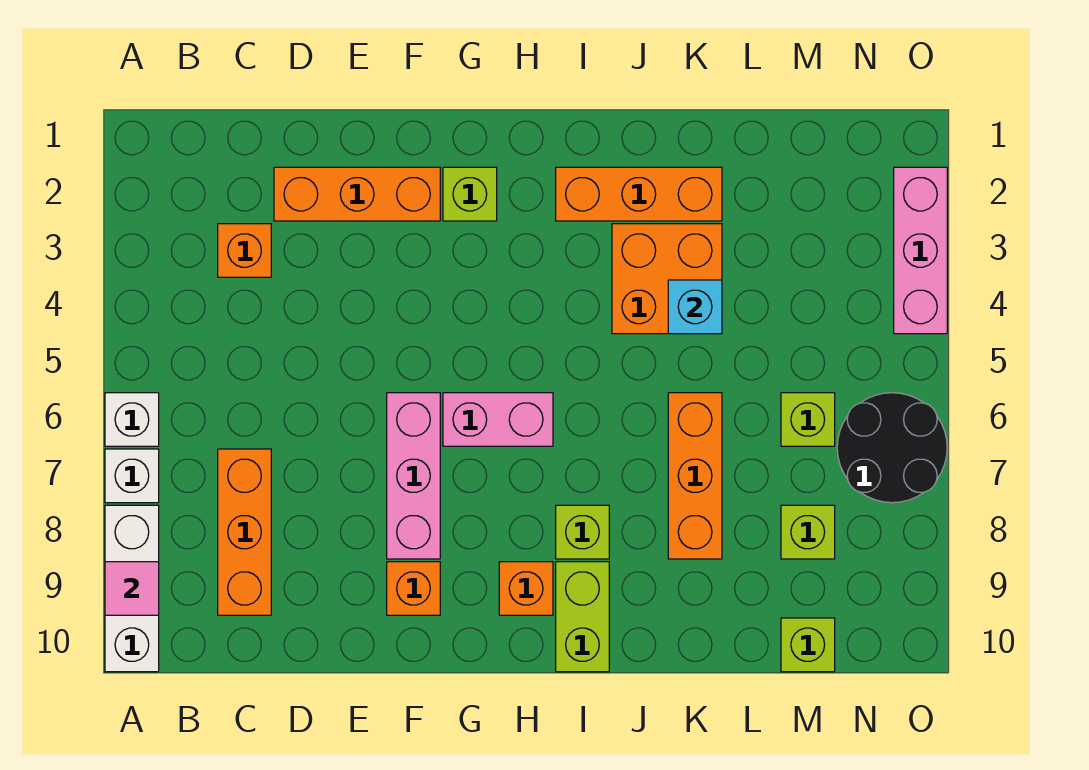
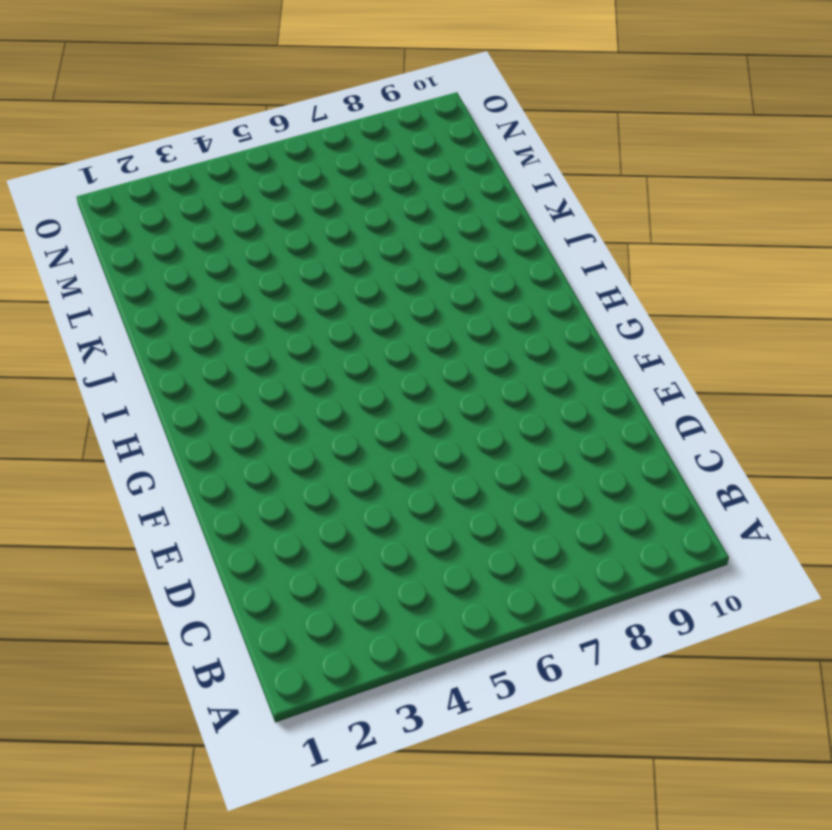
none -> white brick A6 level 1
none -> white brick A7 level 1
none -> white brick A8:A10 level 1

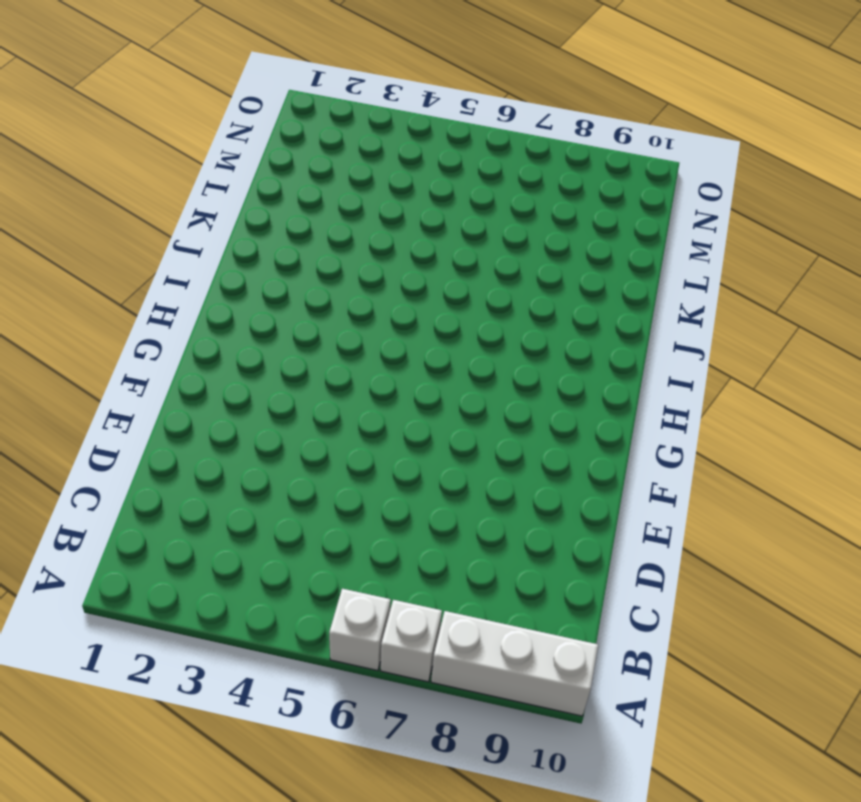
none -> orange brick C3 level 1
none -> orange brick C7:C9 level 1
none -> orange brick D2:F2 level 1

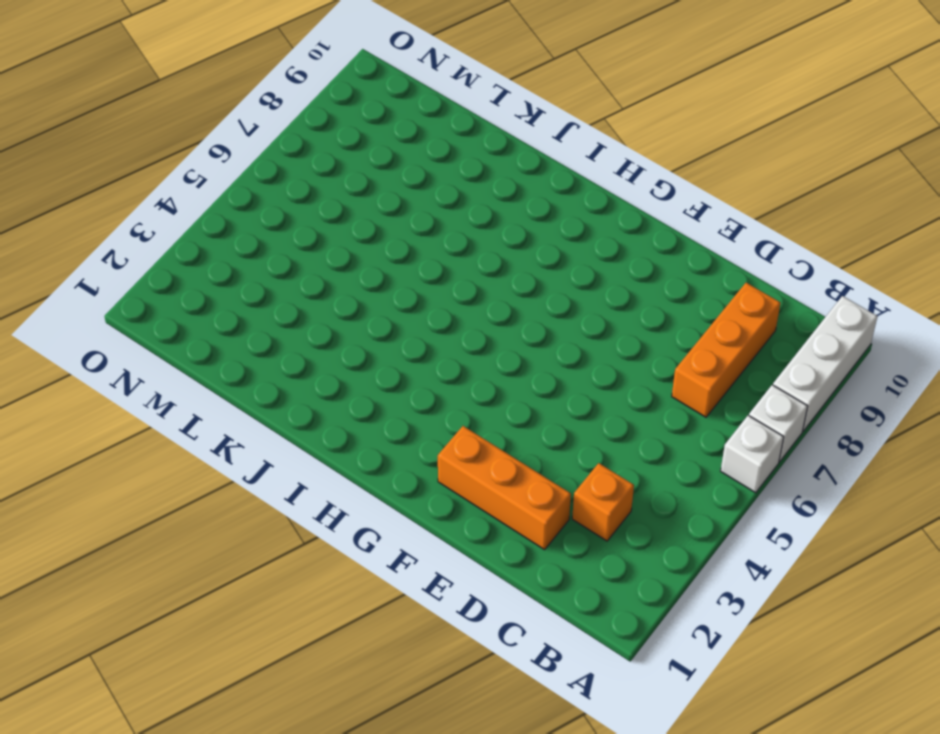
none -> pink brick F6:F8 level 1
none -> orange brick F9 level 1
none -> lime brick G2 level 1

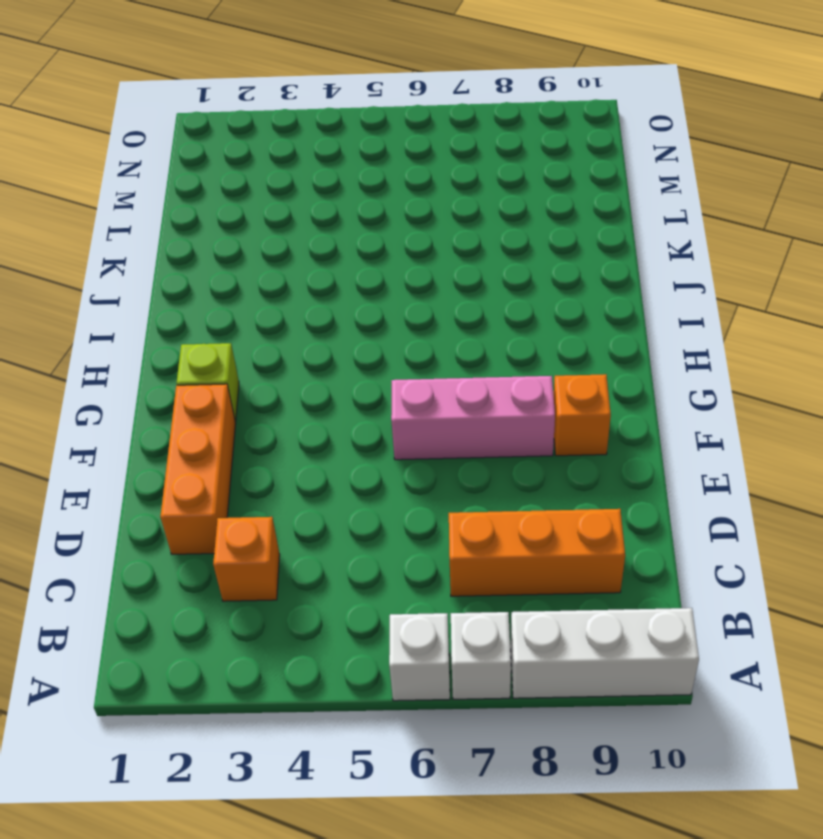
none -> pink brick G6:H6 level 1
none -> orange brick H9 level 1
none -> orange brick I2:K2 level 1

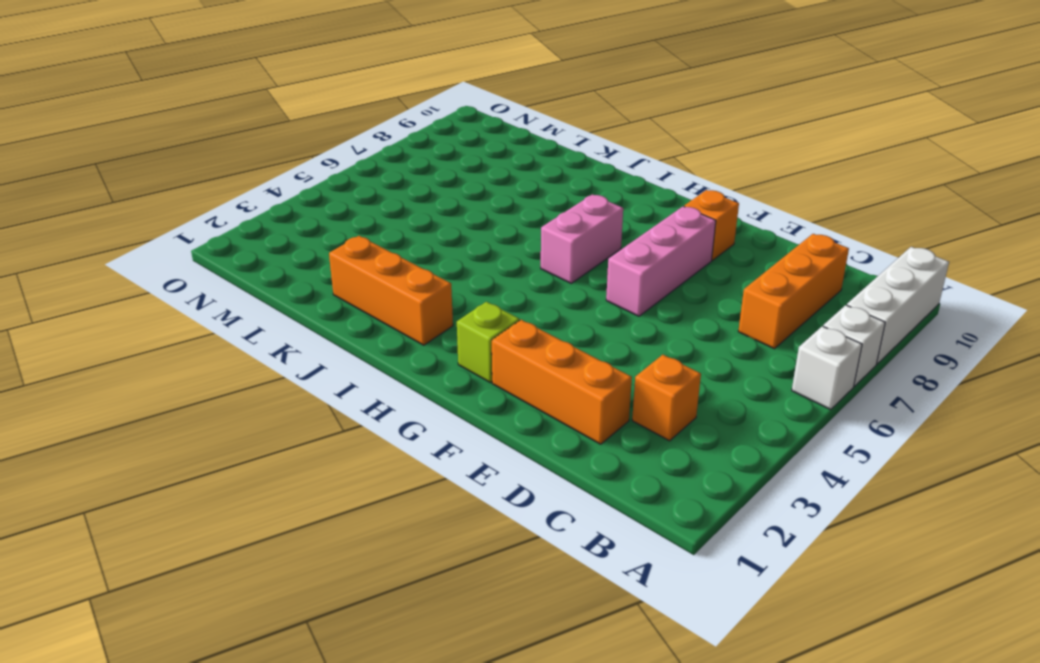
pink brick H6:H7 level 1 -> pink brick G6:H6 level 1
none -> orange brick H9 level 1
none -> lime brick I8 level 1
none -> lime brick I9:I10 level 1

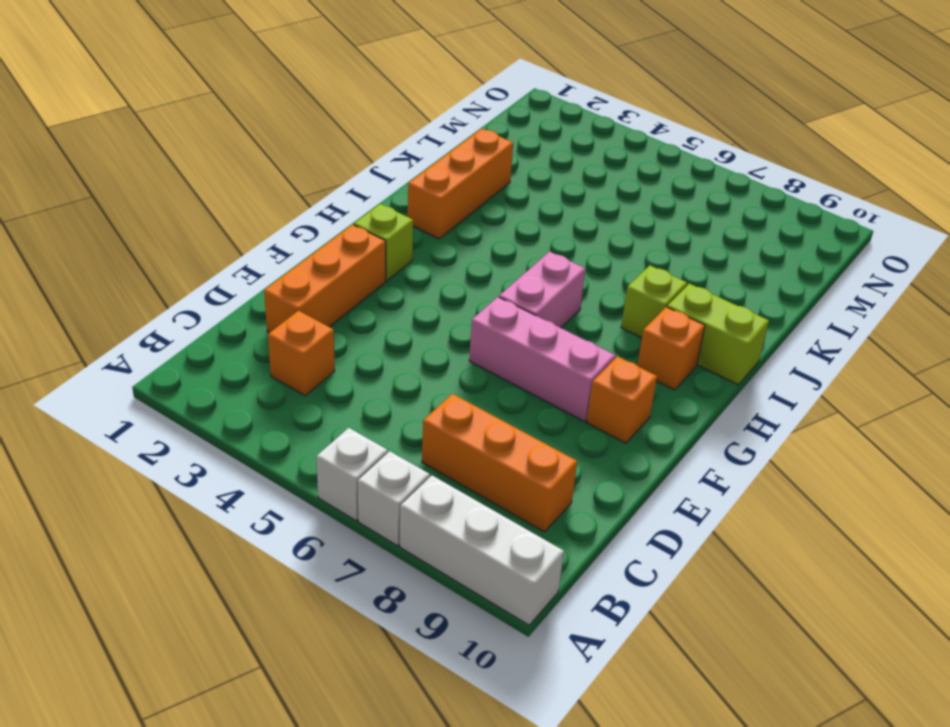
none -> orange brick J3:K4 level 1
none -> orange brick K6:K8 level 1
none -> lime brick M6 level 1

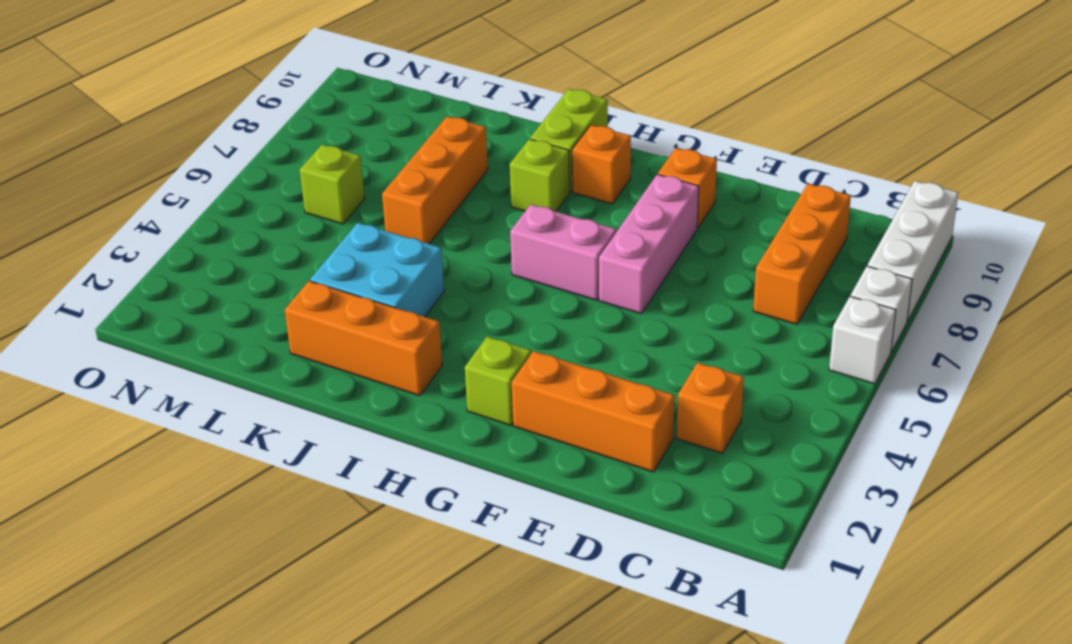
cyan brick J3:K4 level 1 -> orange brick J3:K4 level 1
none -> lime brick M8 level 1
none -> lime brick M10 level 1
none -> black round brick N6:O7 level 1

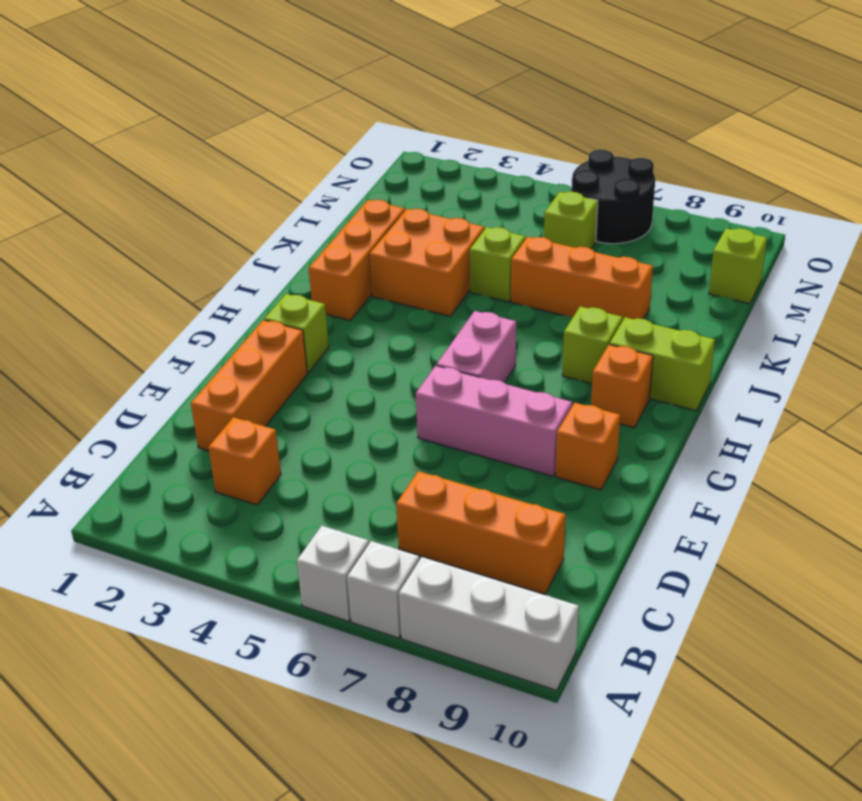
lime brick K5 level 1 -> lime brick M8 level 1
none -> pink brick O2:O4 level 1
none -> pink tile A9 level 2
none -> cyan brick K4 level 2

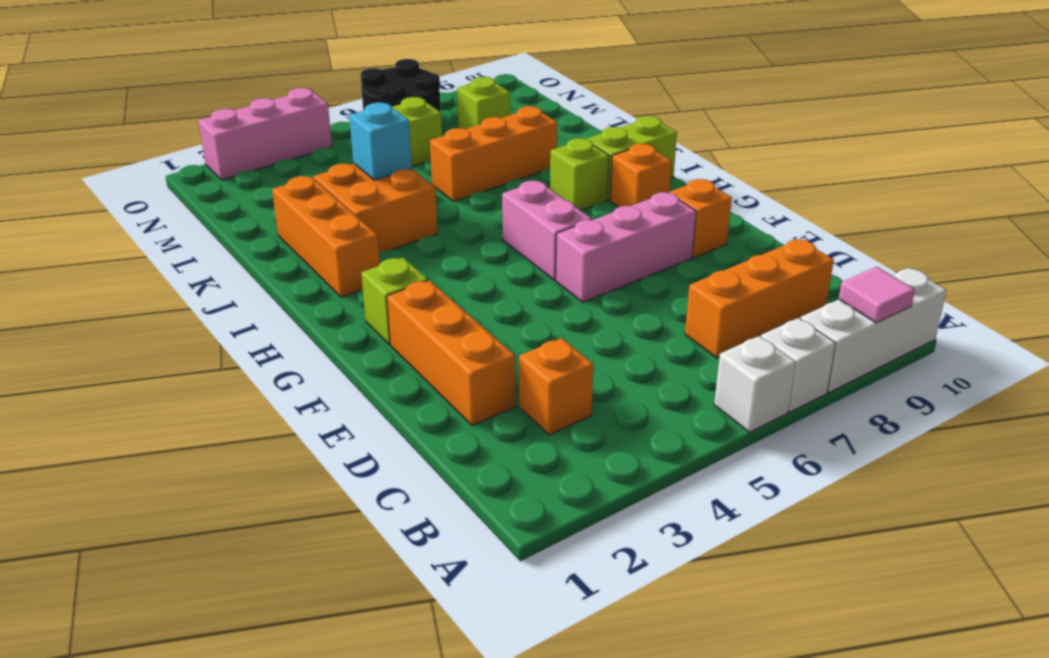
none -> lime brick M10 level 1

